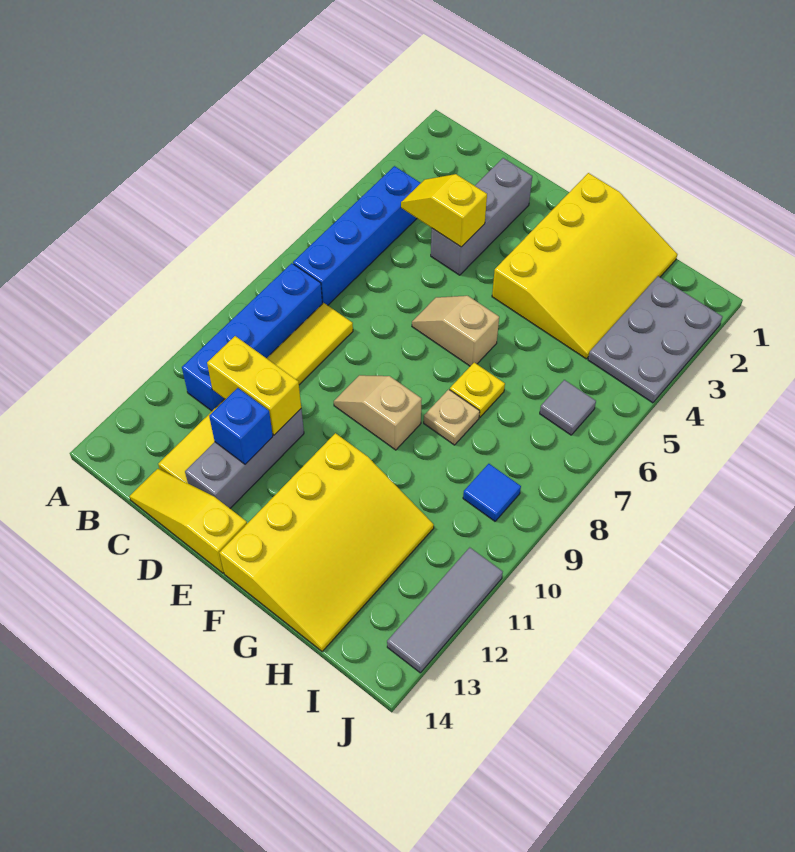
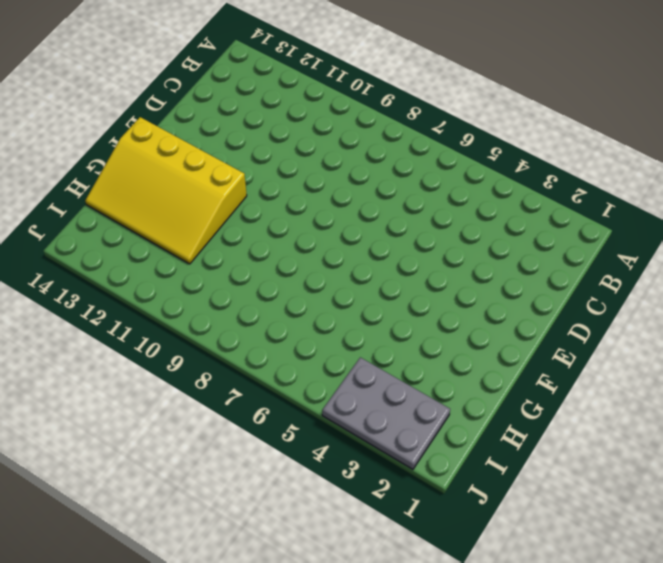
none -> blue brick B4:B7 level 1
none -> blue brick B8:B11 level 1
none -> yellow tile C8:C13 level 1

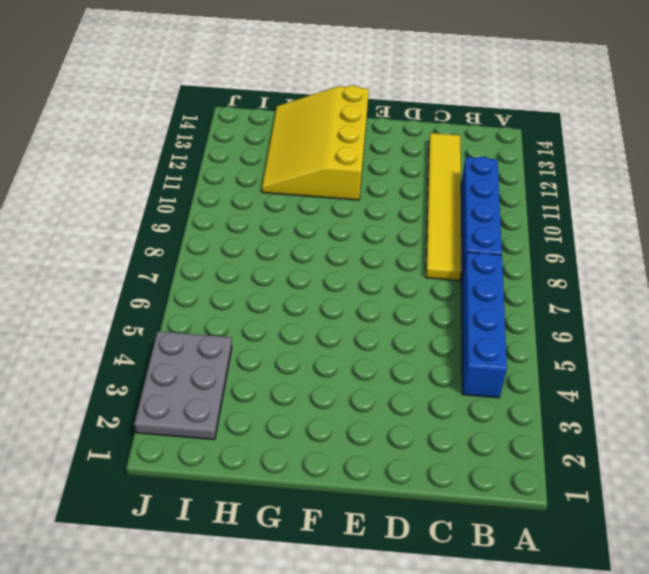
none -> yellow slope C14:E14 level 1 top E
none -> grey brick D2:D4 level 1
none -> grey brick D11:D13 level 1

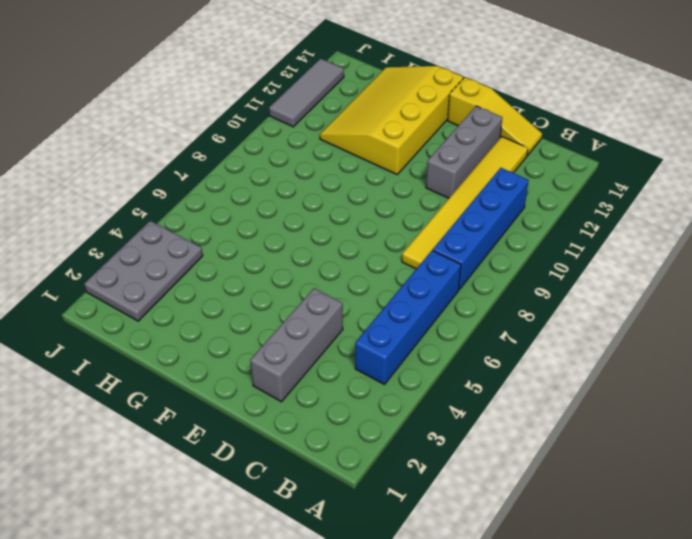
none -> tan slope E6:F6 level 1 top F
none -> tan slope E9:F9 level 1 top F
none -> yellow slope F1:H4 level 1 top F

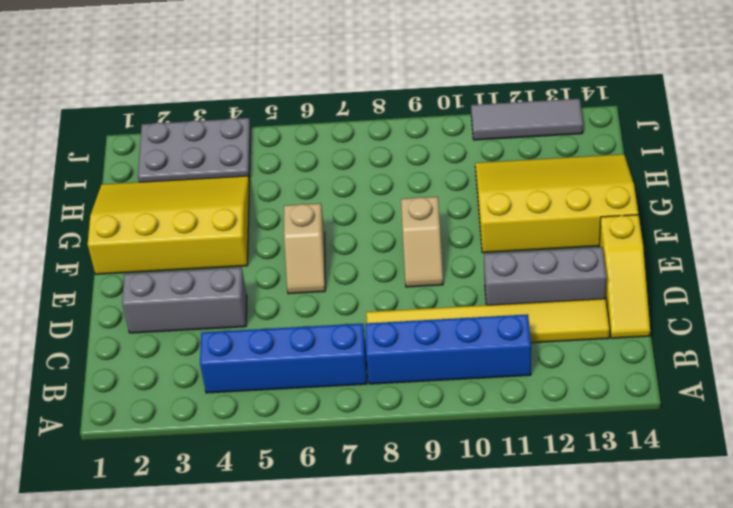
none -> yellow plate G7 level 1
none -> tan plate G8 level 1
none -> grey tile I6 level 1

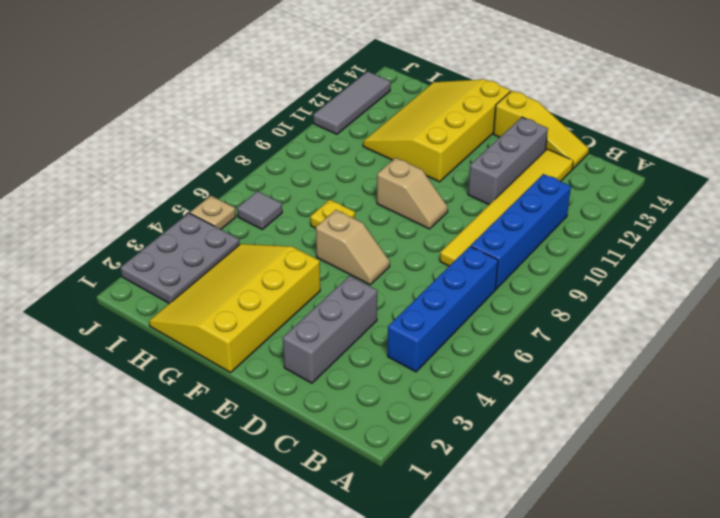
tan plate J5 level 1 -> tan plate G8 level 1
none -> blue tile I9 level 1
none -> yellow slope C4:D4 level 2 top D
none -> yellow brick C11:D11 level 2

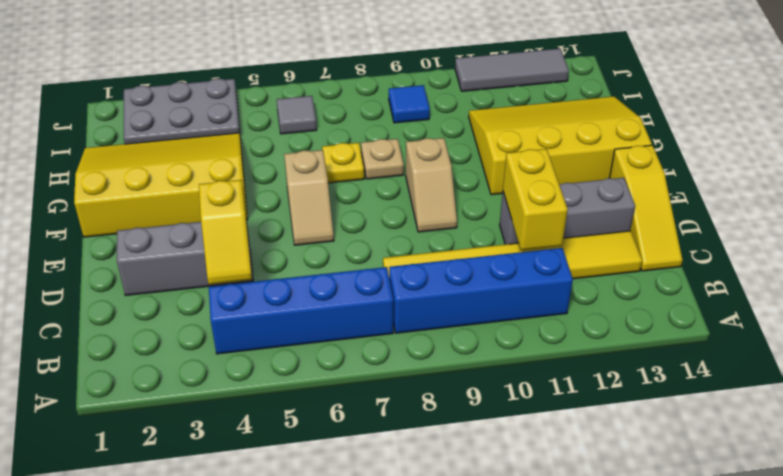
none -> blue brick D12 level 2

